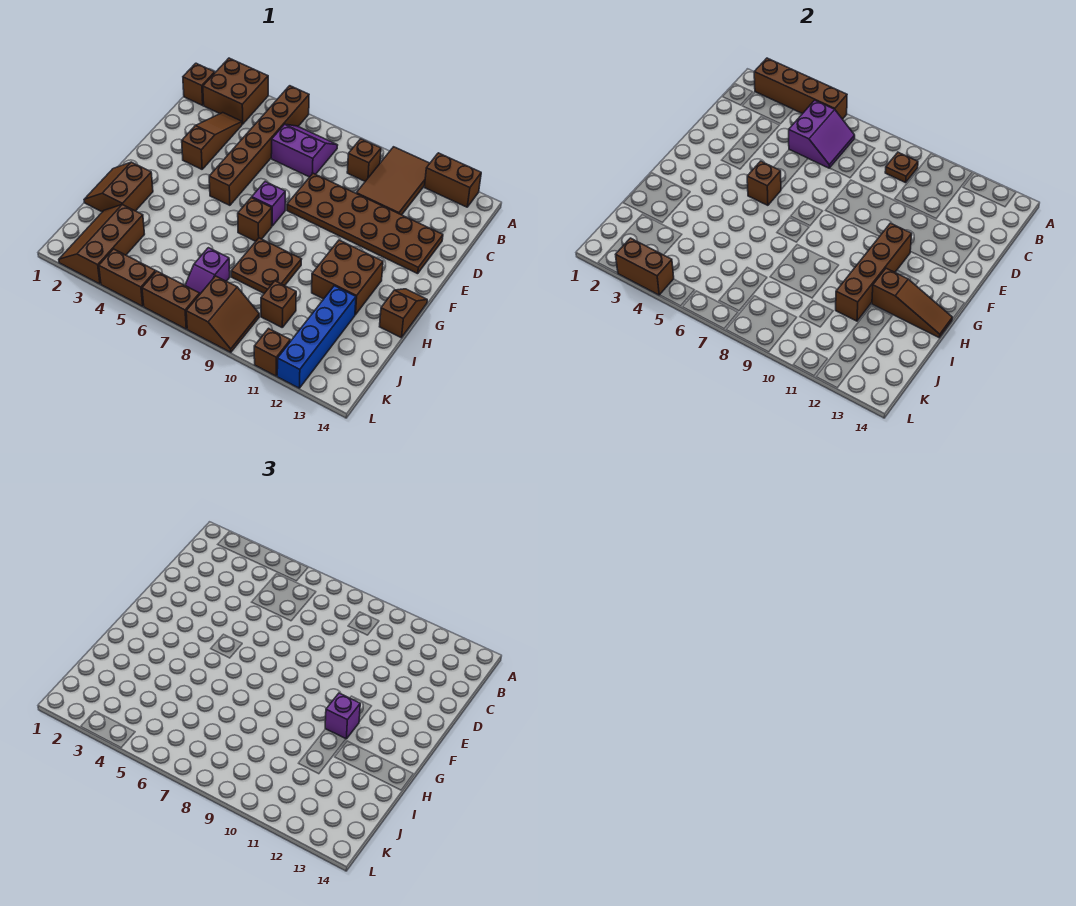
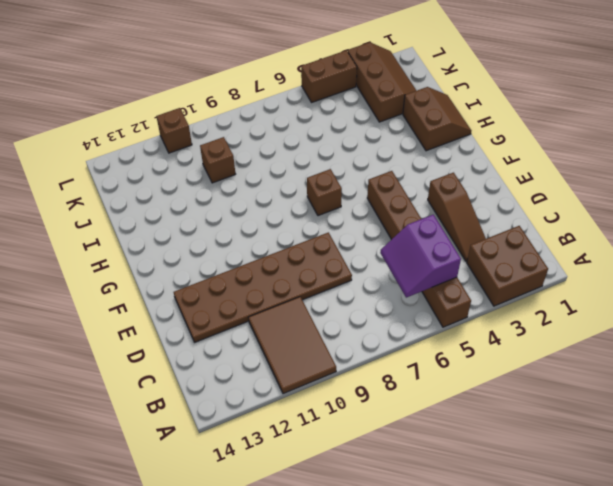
none -> brown brick A12:A13 level 1
none -> brown brick B1 level 1
none -> purple slope B6:C7 level 1 top C
none -> brown brick B9 level 1

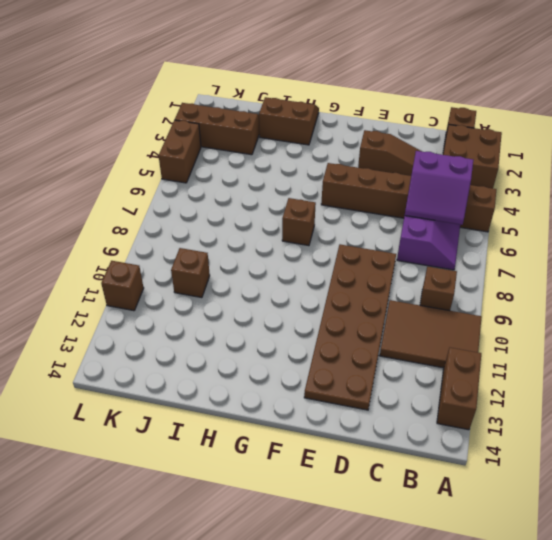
none -> purple brick F7 level 1
none -> brown brick G11:H12 level 1
none -> brown slope G14:H14 level 1 top H
none -> brown plate H8:I9 level 1

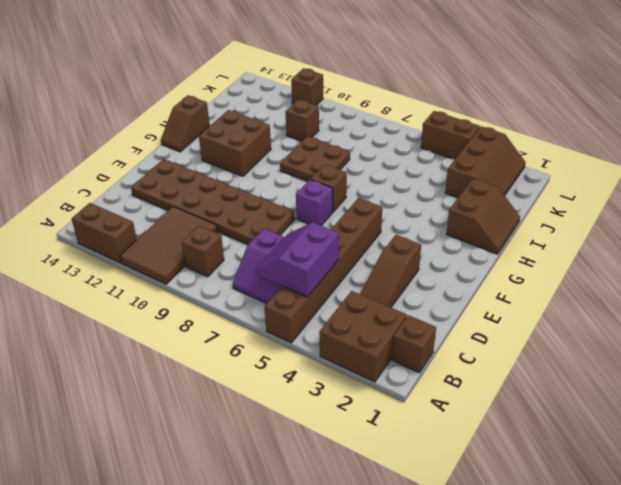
none -> blue brick I12:L12 level 1
none -> purple slope J7:K7 level 1 top J
none -> brown slope K8:L9 level 1 top 8
none -> brown brick L6:L7 level 1

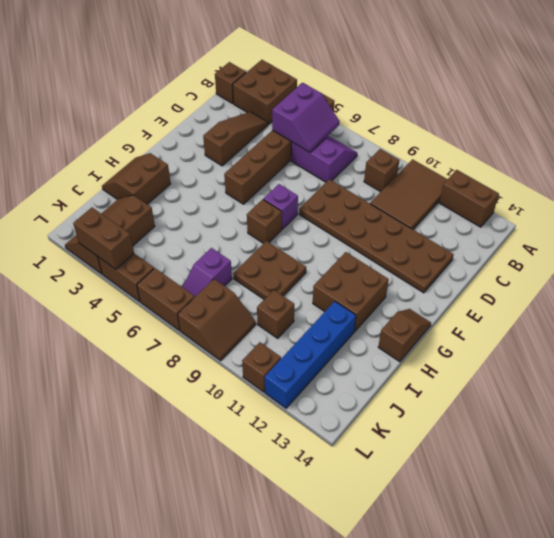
none -> brown brick A2:A5 level 2
none -> brown plate B9 level 2
none -> brown brick F5 level 2
none -> brown brick F11:I11 level 2

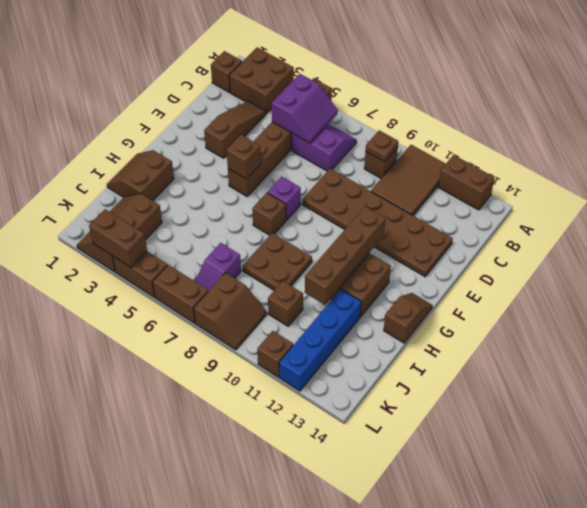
none -> brown brick A2:A5 level 2
none -> brown slope H12:H14 level 2 top 12
none -> purple brick G11 level 3

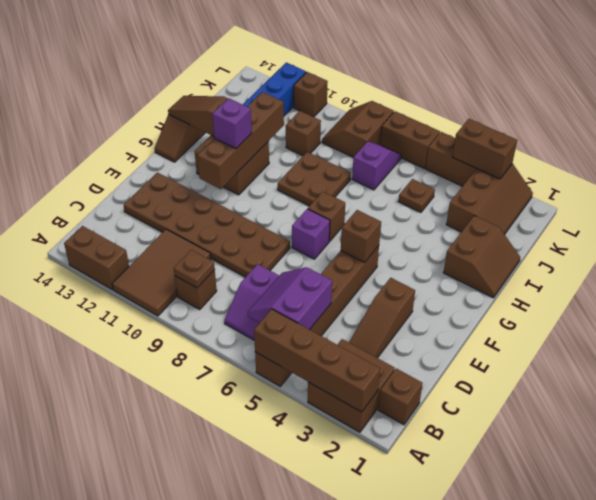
brown plate J5 level 1 -> none

